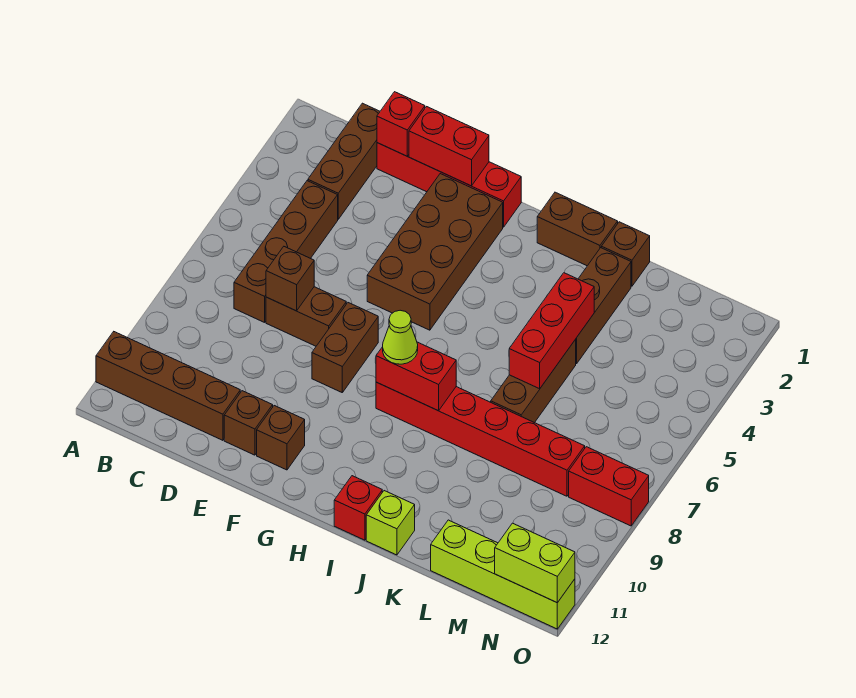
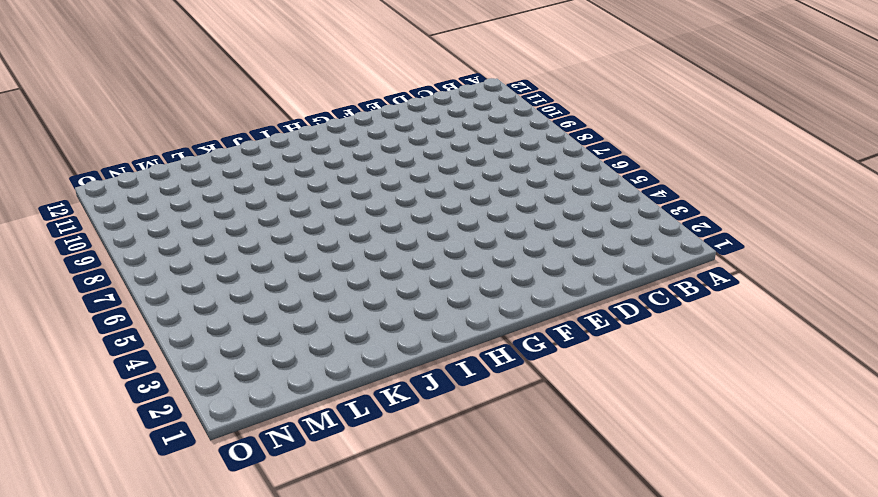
none -> brown brick A11:D11 level 1
none -> brown brick C1:C3 level 1
none -> brown brick C4:C7 level 1

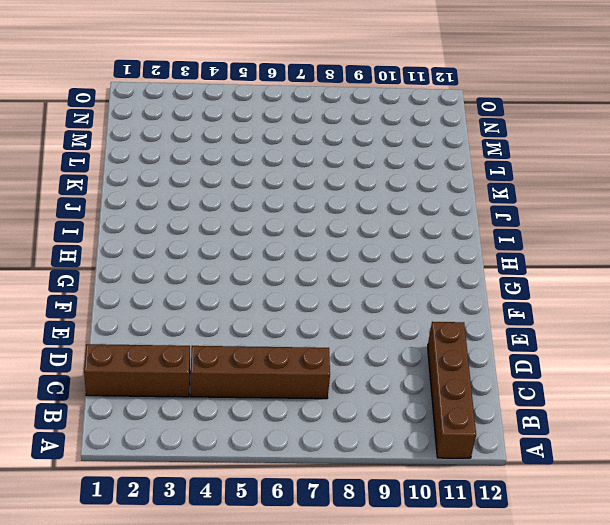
none -> red brick D1:G1 level 1
none -> brown brick D7:E7 level 1
none -> brown brick E11 level 1

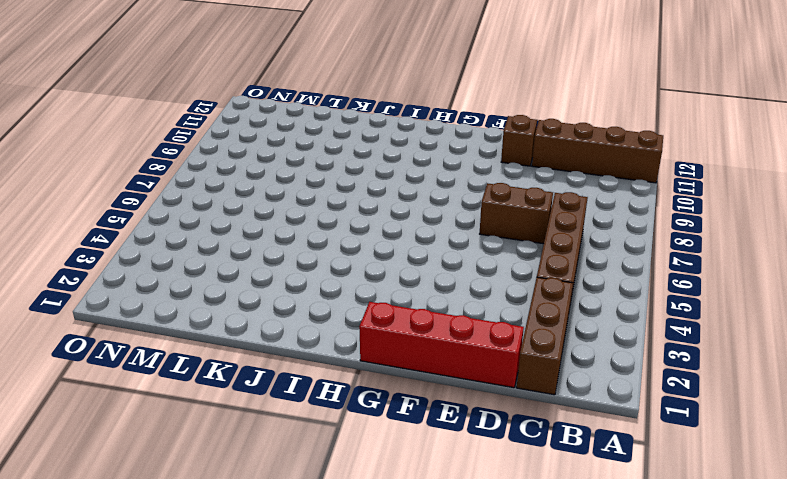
none -> brown brick F2:G5 level 1
none -> brown brick F7:F8 level 1
none -> brown brick F11 level 1

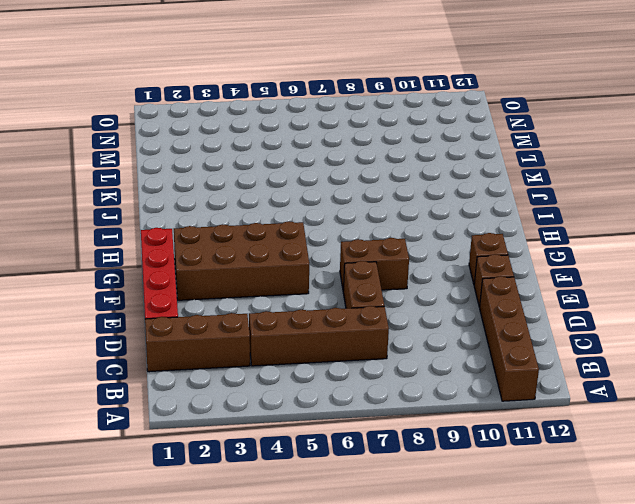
none -> red brick H8:M8 level 1
none -> brown brick I1:J1 level 1
none -> red brick I12 level 1

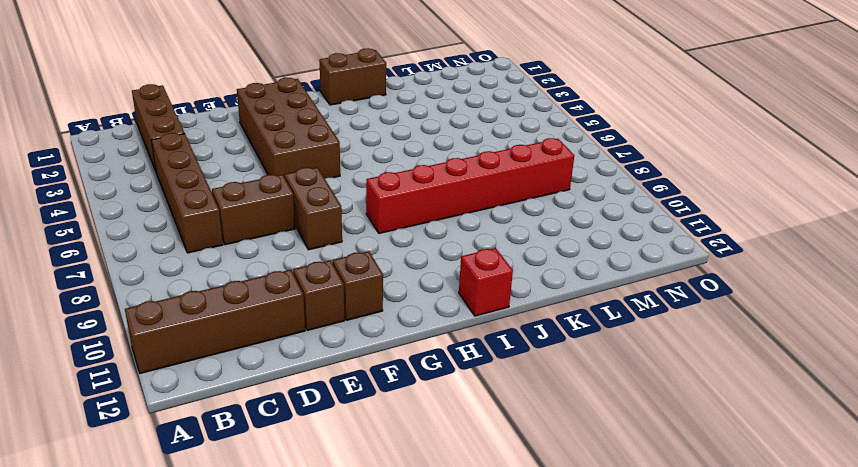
none -> red brick D1:G1 level 1
none -> lime brick J12 level 1
none -> brown brick K1 level 1

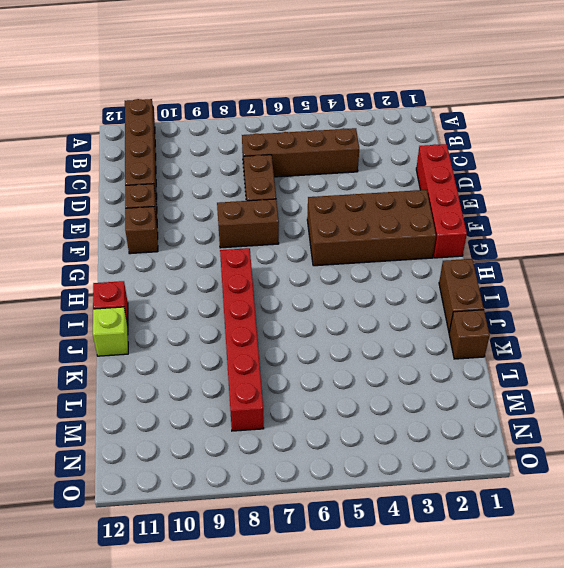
none -> brown brick C1:C3 level 1
none -> brown brick K2:K4 level 1
none -> brown brick K5:K7 level 1

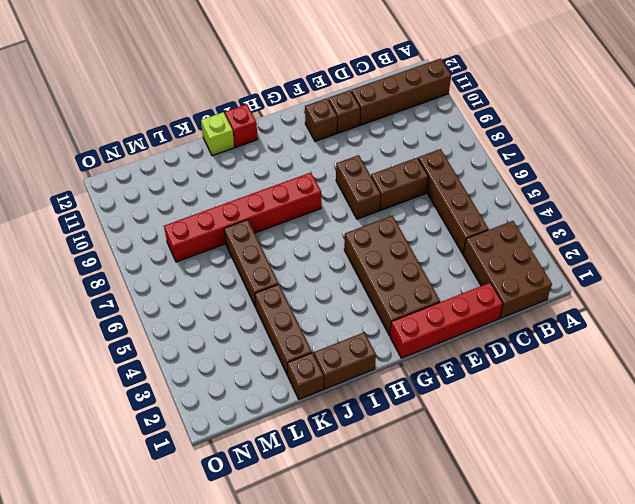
brown brick B1:C3 level 1 -> brown brick C1:C3 level 1
none -> lime brick L12:O12 level 1
none -> red brick N8:O8 level 1
none -> red brick D1 level 2

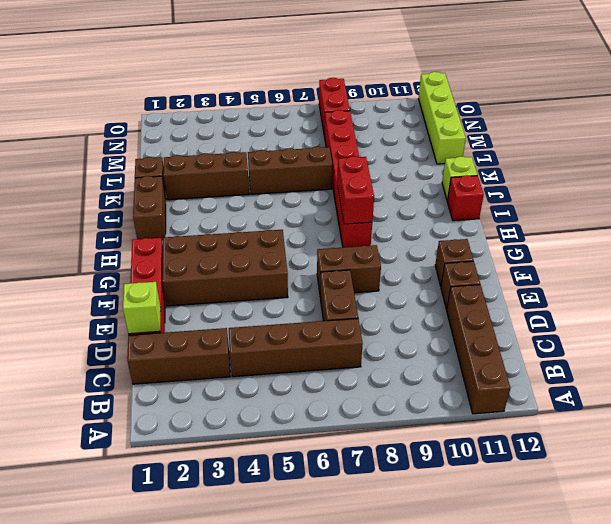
lime brick D1 level 2 -> red brick D1 level 2
none -> brown brick D7 level 2
none -> red brick E1:F1 level 2
none -> red brick K4:K6 level 2

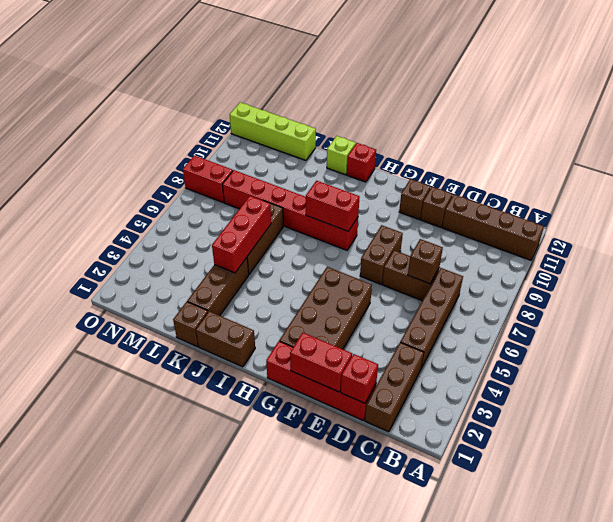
none -> lime brick N12:O12 level 2
none -> lime cone H8 level 3

